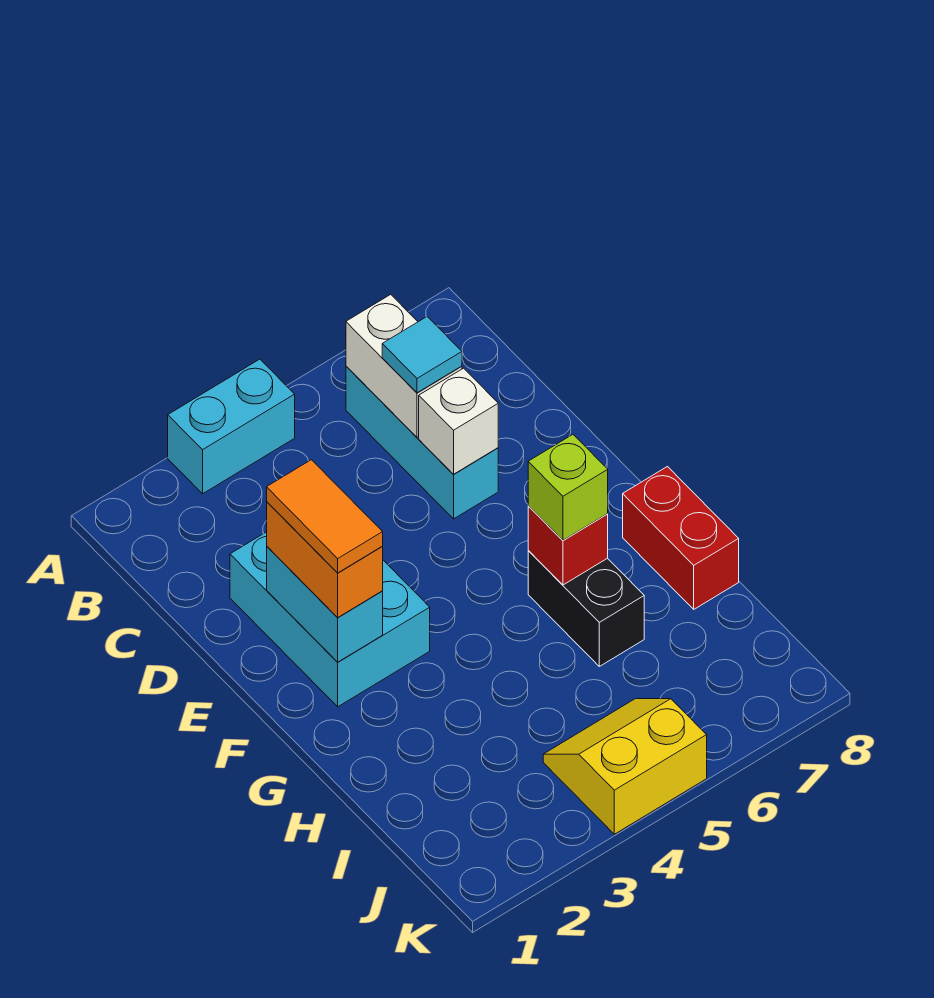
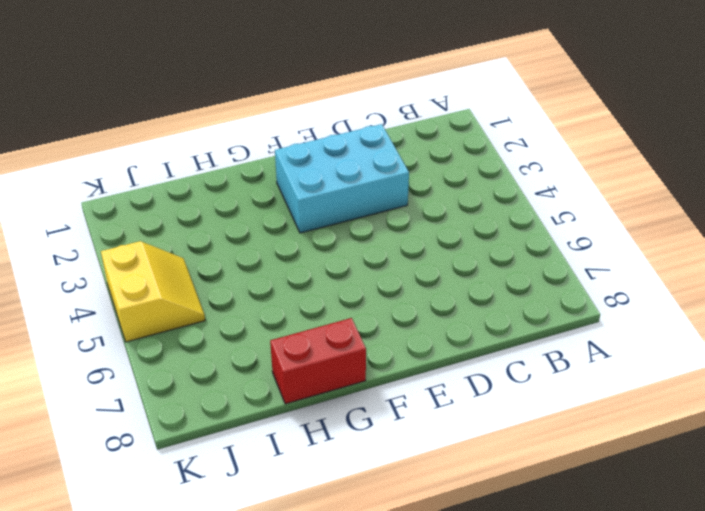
none -> cyan brick A3:A4 level 1
none -> cyan brick B6:D6 level 1
none -> black brick G6:H6 level 1

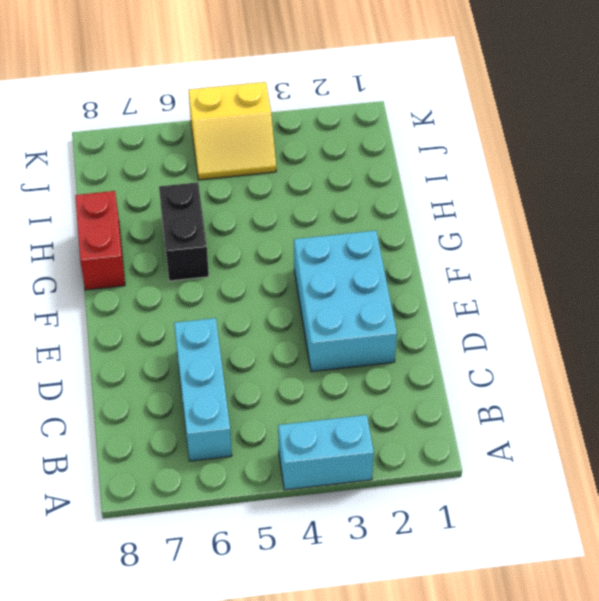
none -> white brick B6:C6 level 2
none -> white brick D6 level 2
none -> cyan brick E2:F2 level 2

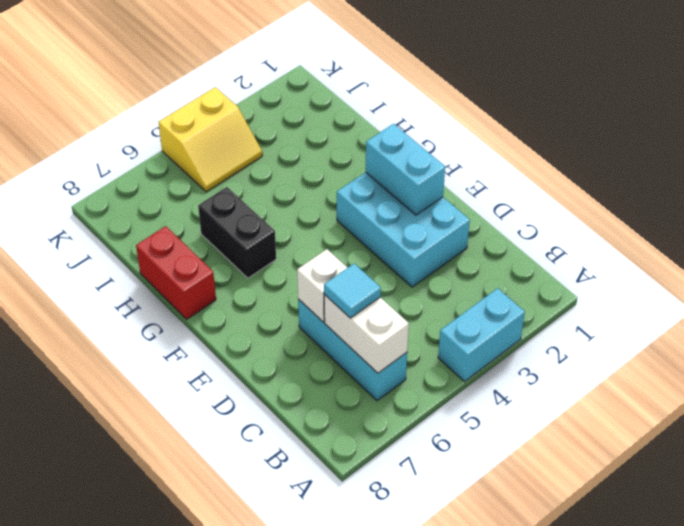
none -> red brick G6 level 2
none -> orange brick E2:F2 level 3
none -> lime brick G6 level 3

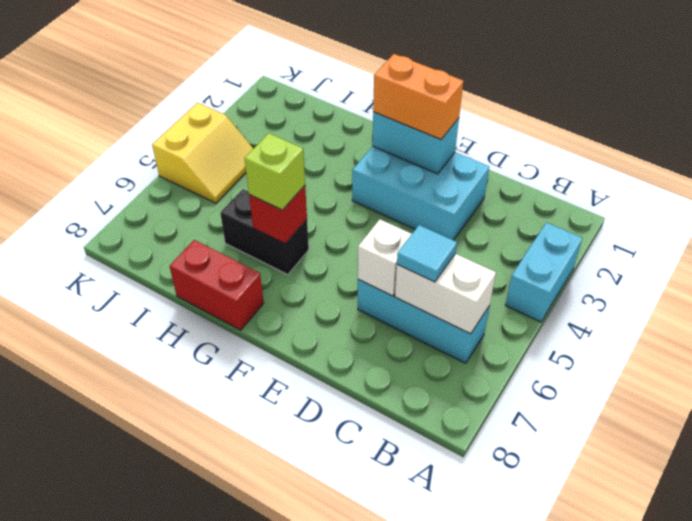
none -> orange tile E2:F2 level 4

